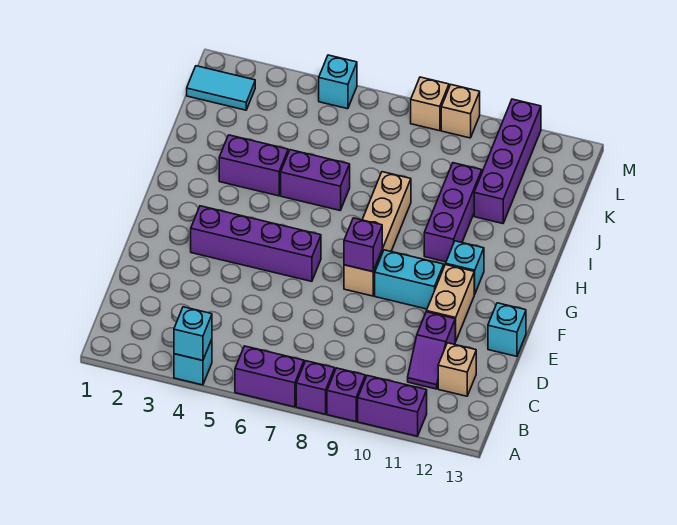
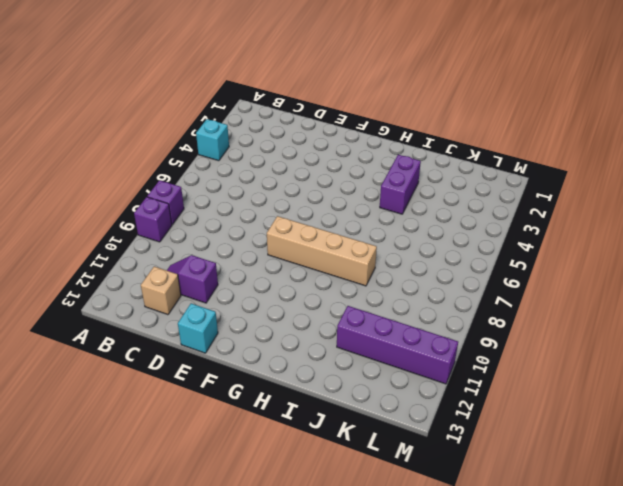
none -> purple brick A6:A7 level 1
none -> purple brick A10:A11 level 1
none -> tan brick E11:F11 level 1

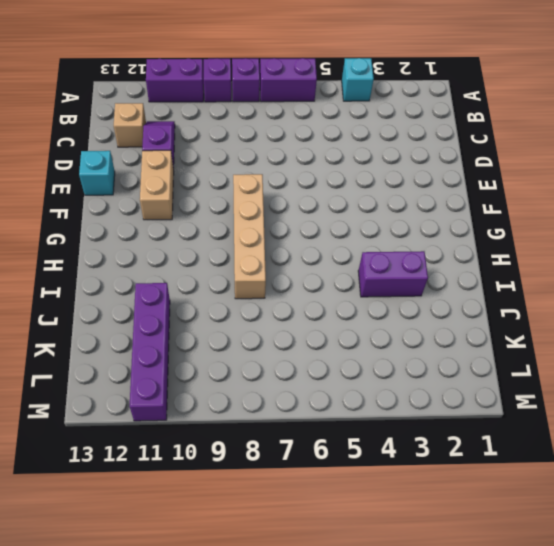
none -> purple brick F3:F6 level 1
none -> cyan brick F9:F10 level 1
none -> cyan brick G11 level 1

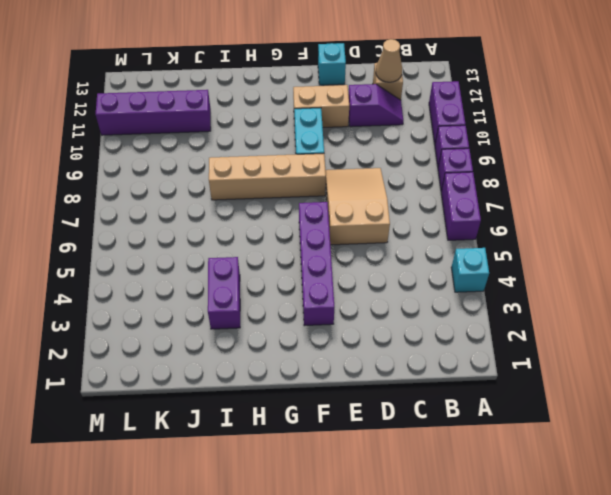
tan cone C12 level 2 -> none
tan slope D6:E8 level 1 top 6 -> none
none -> cyan brick G11 level 1
none -> purple brick H10:J10 level 1
none -> purple brick I5:I6 level 1

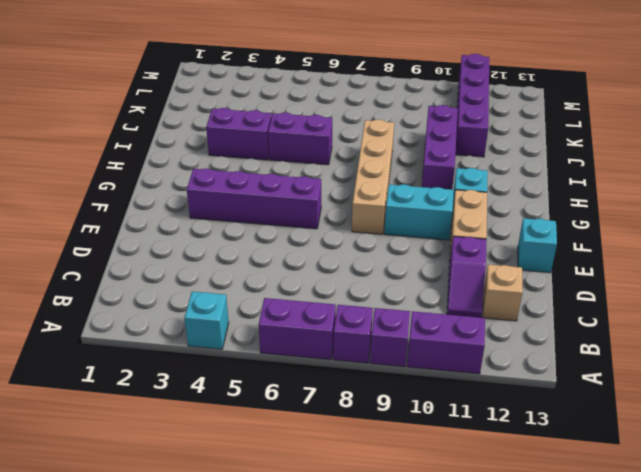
none -> cyan tile L1:L2 level 1
none -> cyan brick M5 level 1
none -> tan brick M8 level 1

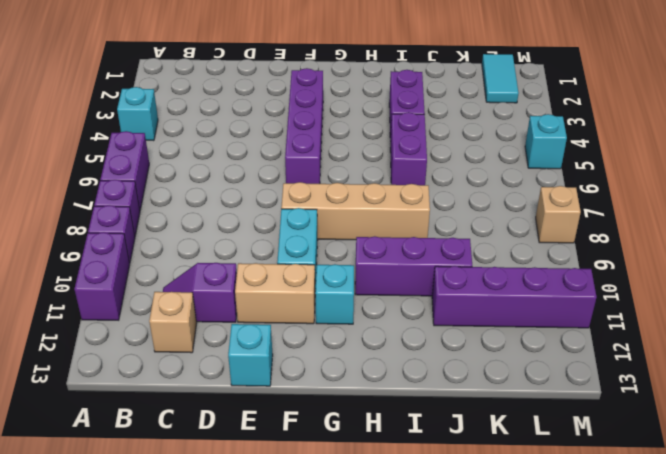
none -> tan brick M9 level 1
none -> cyan brick A4 level 2
none -> purple brick F8 level 2

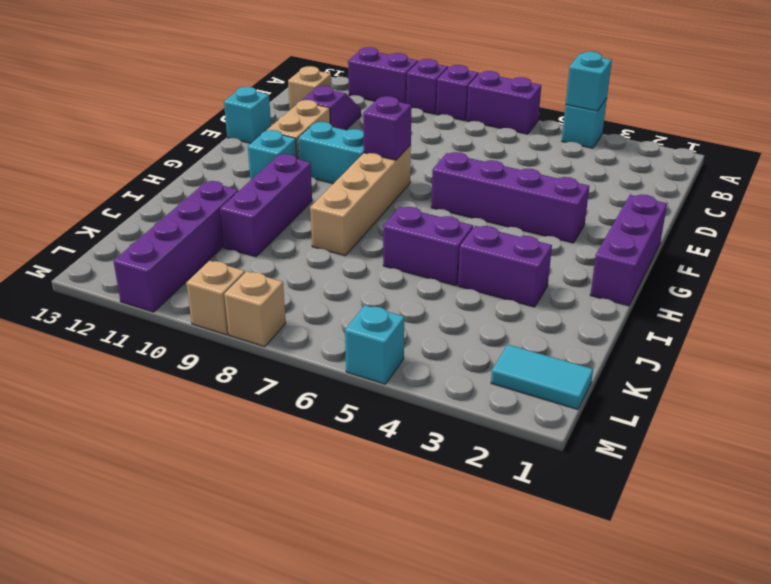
purple brick F1:H1 level 1 -> none

